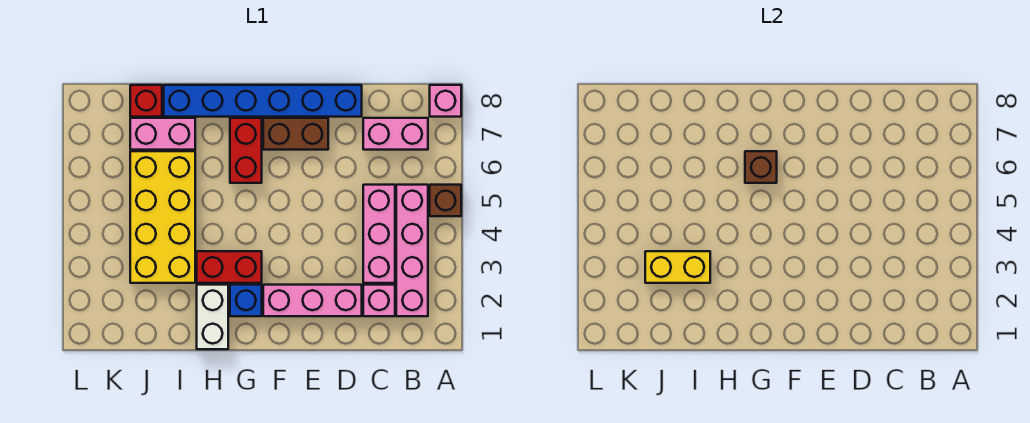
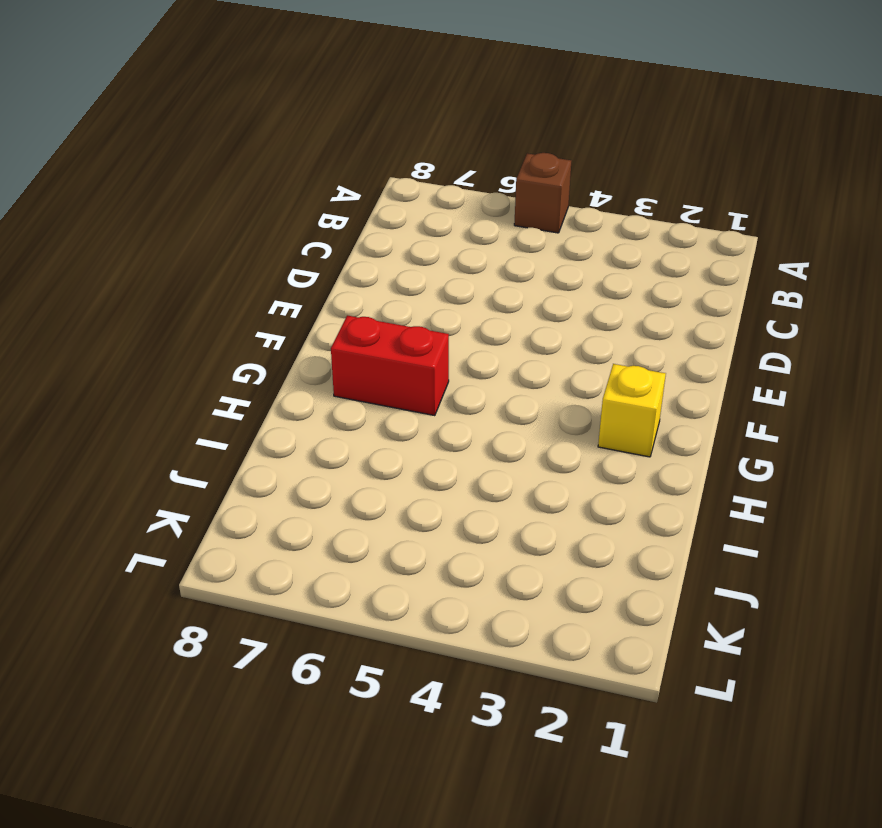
yellow brick G2 level 1 -> blue brick G2 level 1
none -> pink brick A8 level 1
none -> pink brick B2:B5 level 1
none -> pink brick B7:C7 level 1

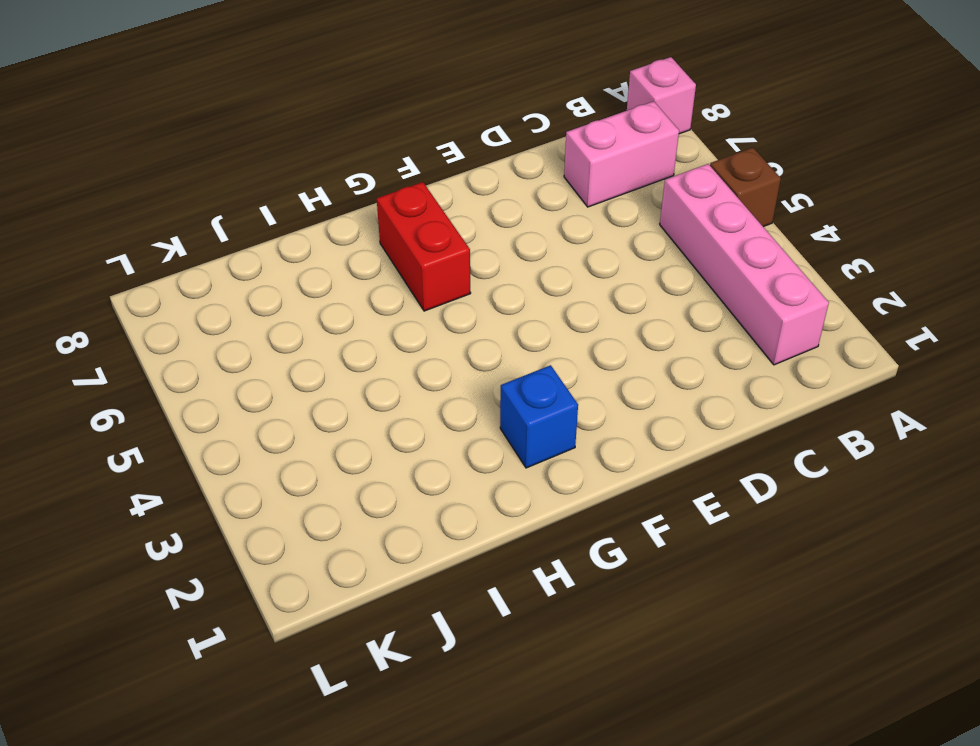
none -> pink brick C2 level 1
none -> pink brick C3:C5 level 1
none -> pink brick D2:F2 level 1

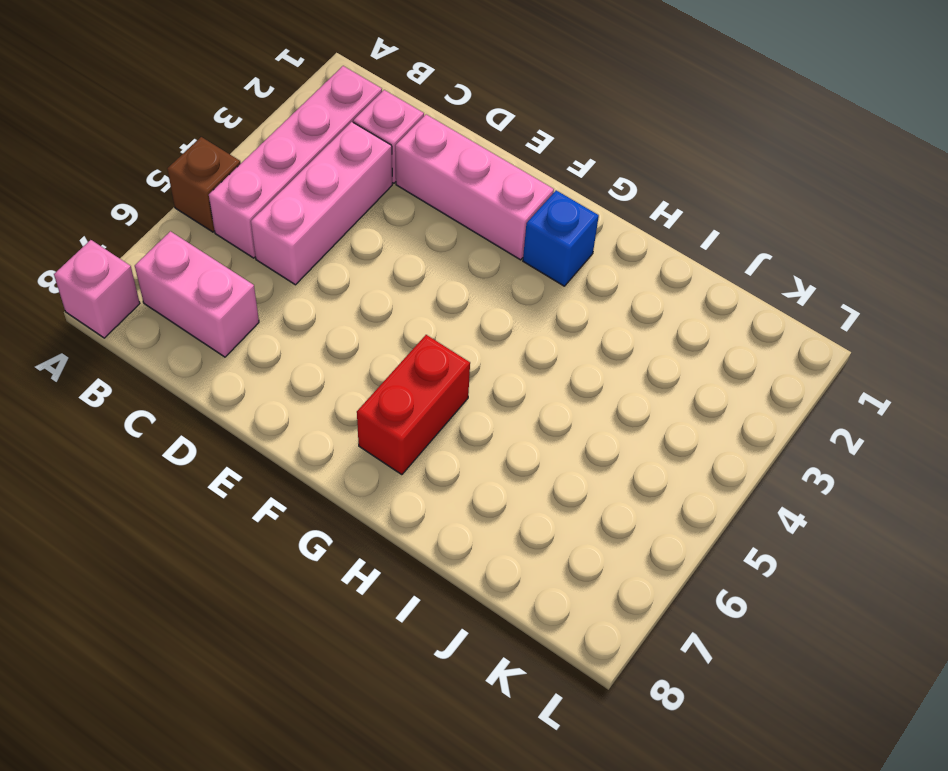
none -> blue brick D8:I8 level 1
none -> brown brick E7:F7 level 1
none -> red brick G3:H3 level 1

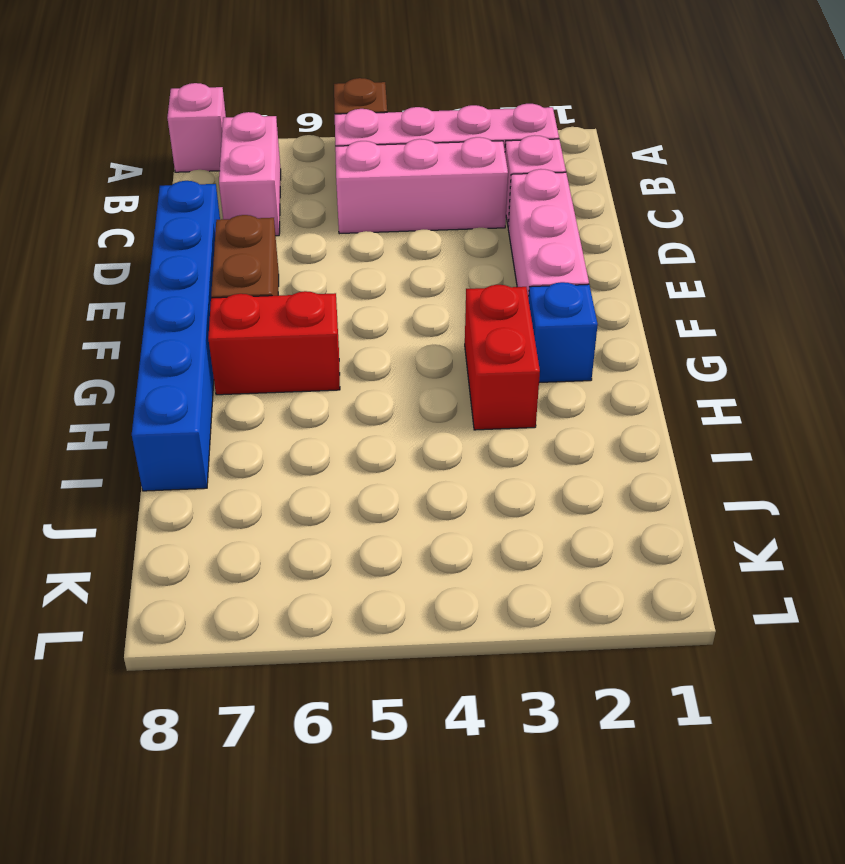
none -> white brick H1:H2 level 1
none -> yellow brick I3:J6 level 1
none -> pink brick I7:J7 level 1

